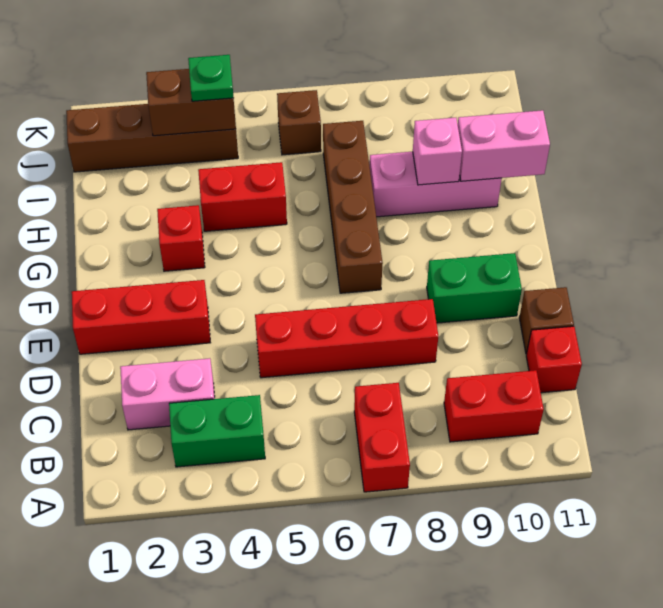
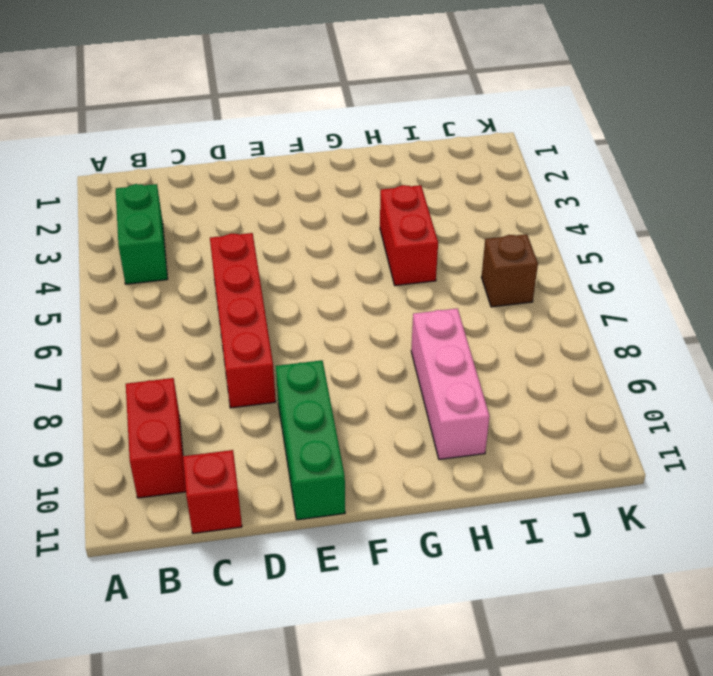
green brick E9:E11 level 1 -> green brick E9:E10 level 1
none -> red brick A7:B7 level 1
none -> pink brick C2:C3 level 1
none -> brown brick D11 level 1

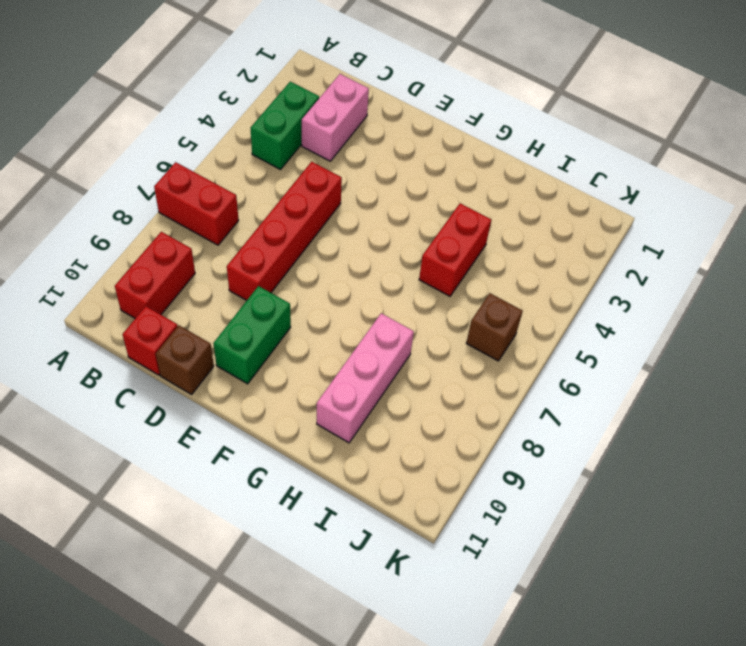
none -> red brick E1:E3 level 1
none -> brown brick F7:I7 level 1
none -> red brick G3 level 1

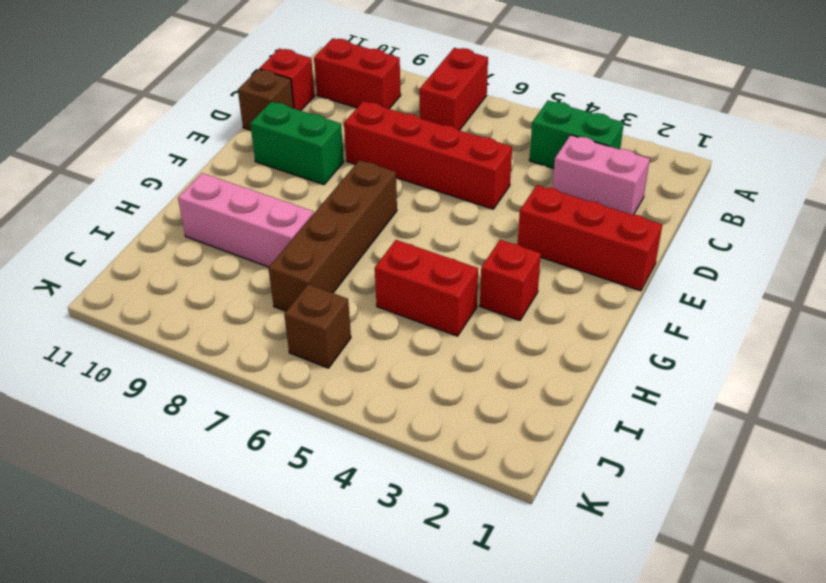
none -> brown brick J1:J4 level 1
none -> pink brick H9 level 2
none -> pink brick H10:H11 level 2

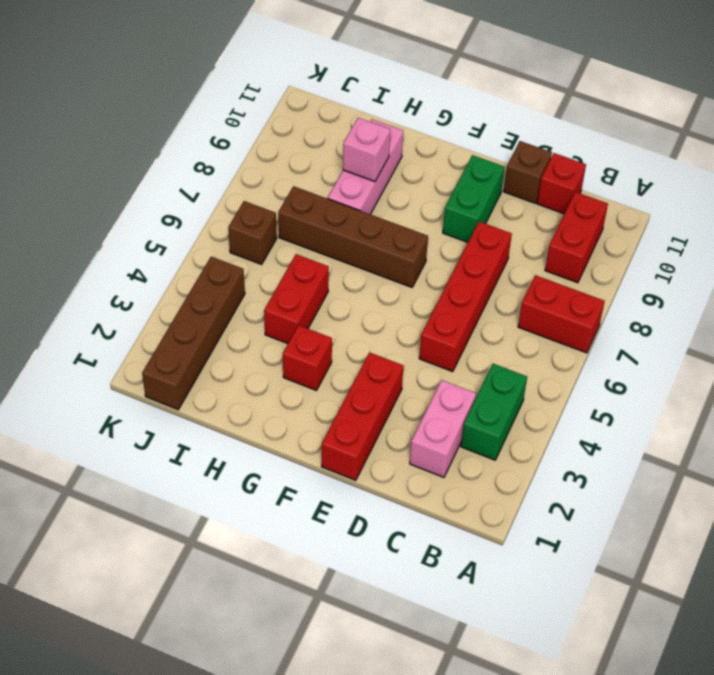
none -> pink brick H10:H11 level 2
none -> brown brick J3:J4 level 2
none -> green plate J4 level 3

